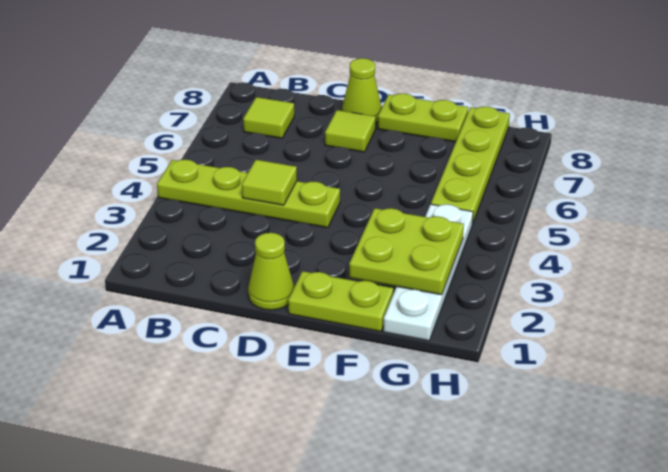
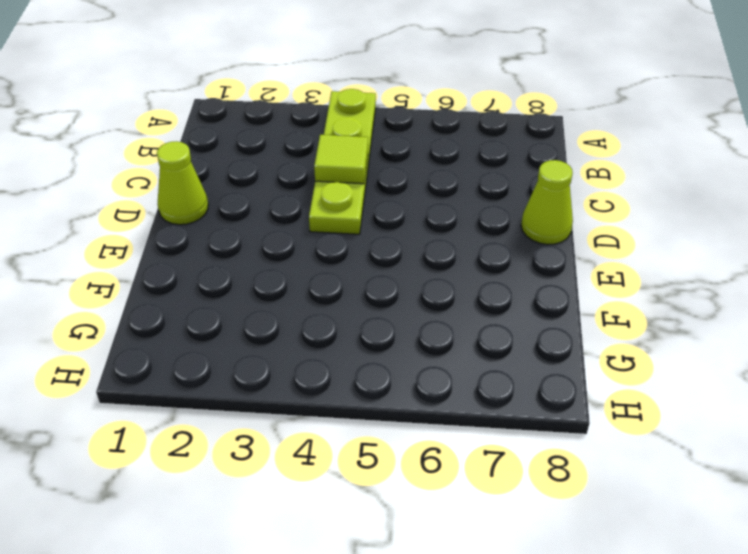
none -> lime tile B7 level 1
none -> lime tile D7 level 1

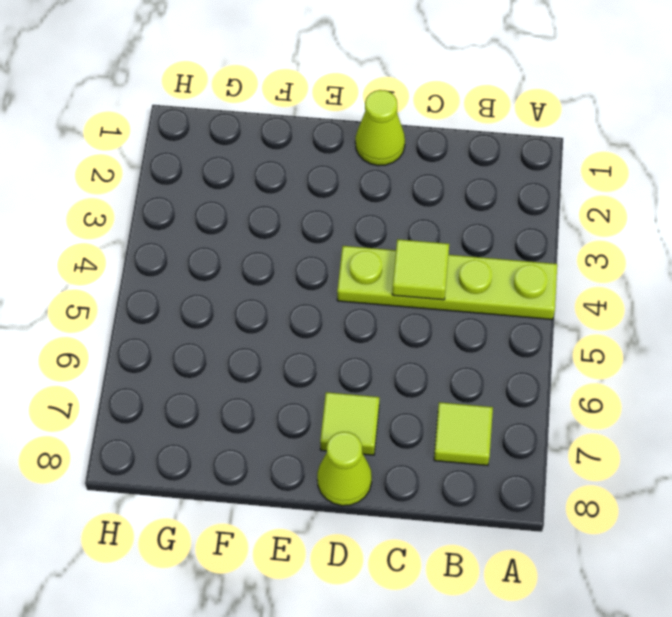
none -> lime plate E1:F1 level 1
none -> lime plate E8:F8 level 1

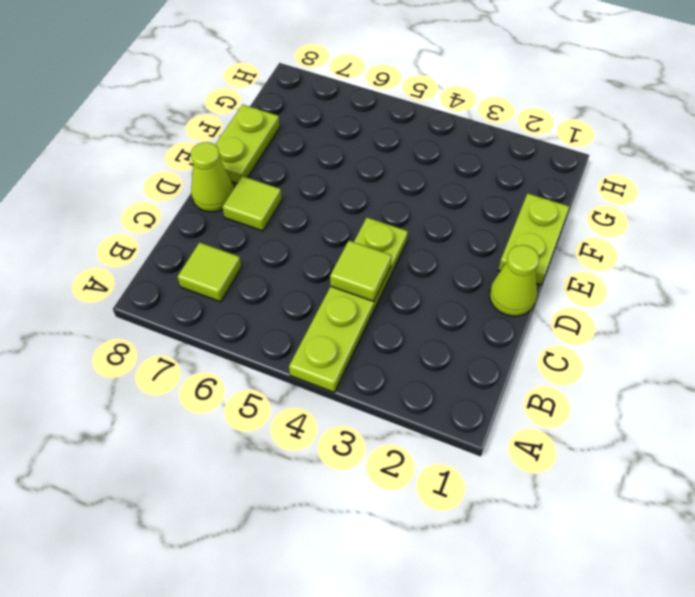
none -> white plate G1:G4 level 1
none -> lime plate G5:G8 level 1

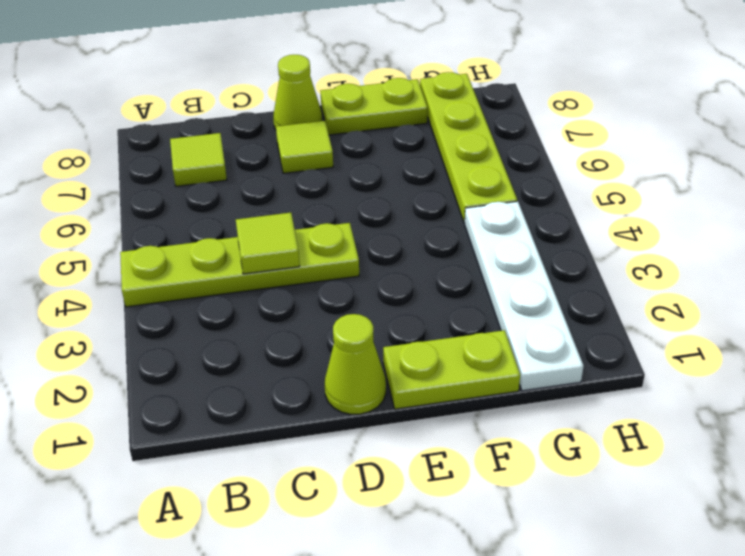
none -> lime plate F2:G3 level 2

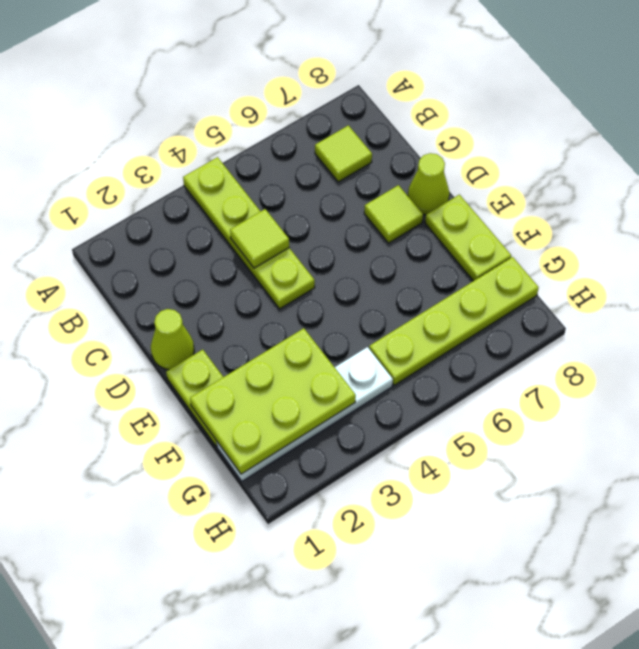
lime plate F1:G3 level 2 -> lime plate F2:G3 level 2

